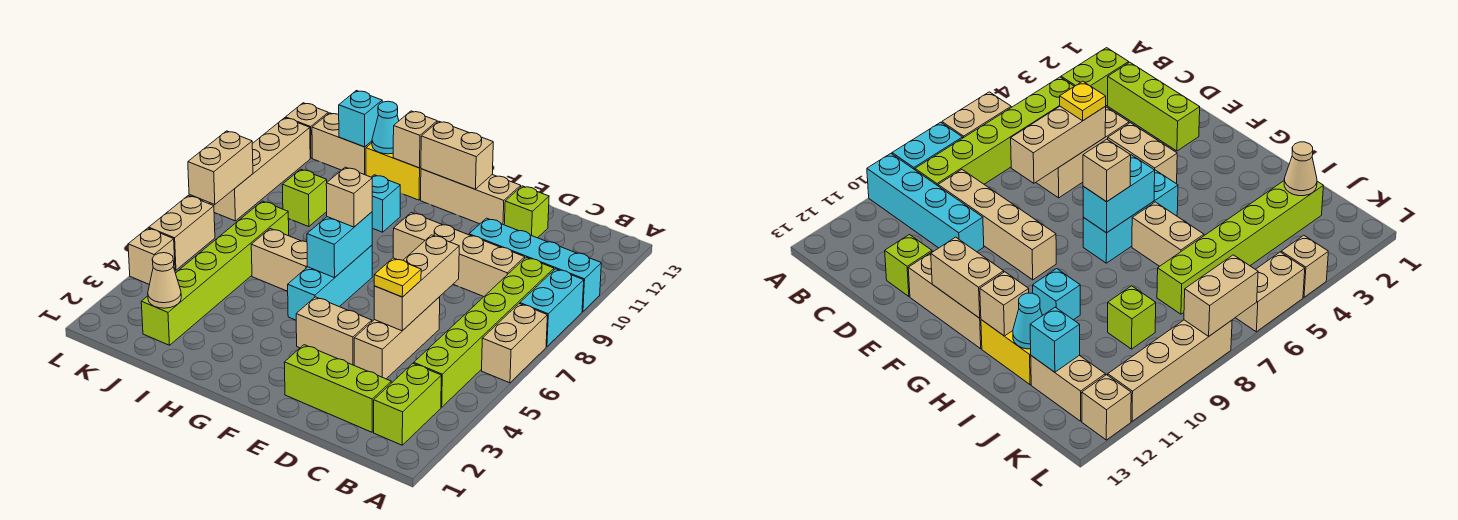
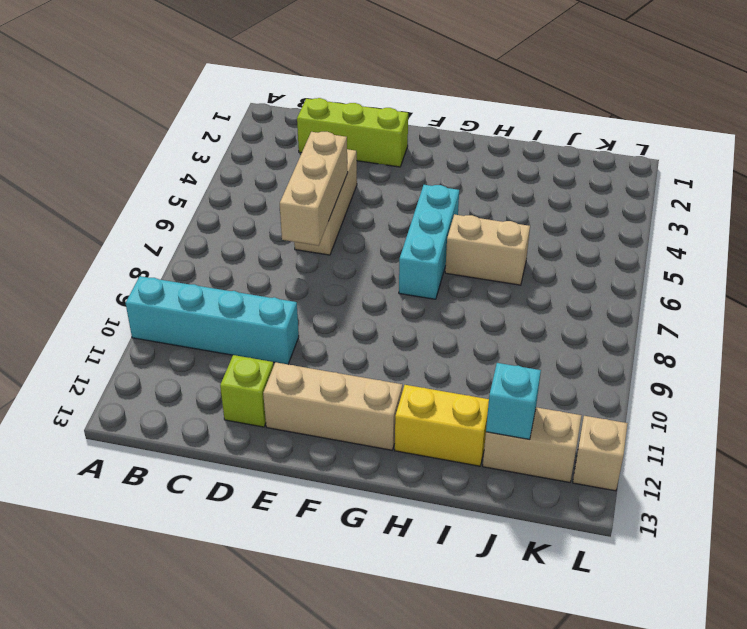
none -> tan brick A6:A7 level 1
none -> cyan brick A8:A9 level 1
none -> lime brick B2:B3 level 1
none -> lime brick B4:B9 level 1

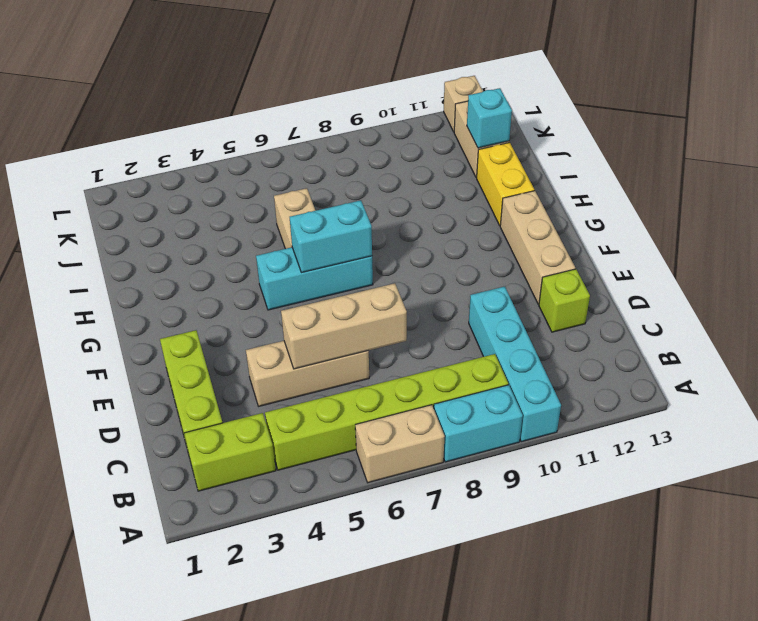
none -> tan brick C9:F9 level 1
none -> tan brick E4:F4 level 1
none -> cyan brick H10 level 1
none -> lime brick J2:J7 level 1

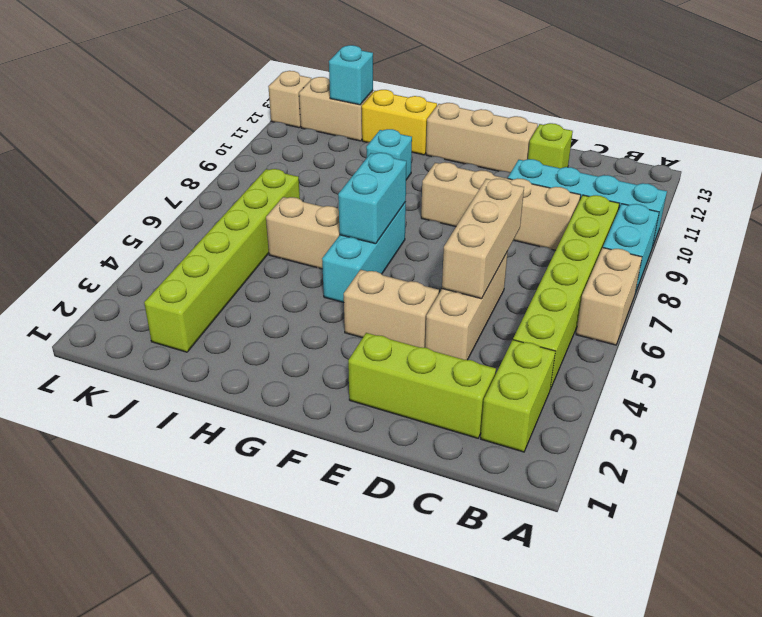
none -> lime brick J9 level 1
none -> tan brick L4 level 1
none -> tan brick L5:L6 level 1
none -> tan brick L8:L11 level 1

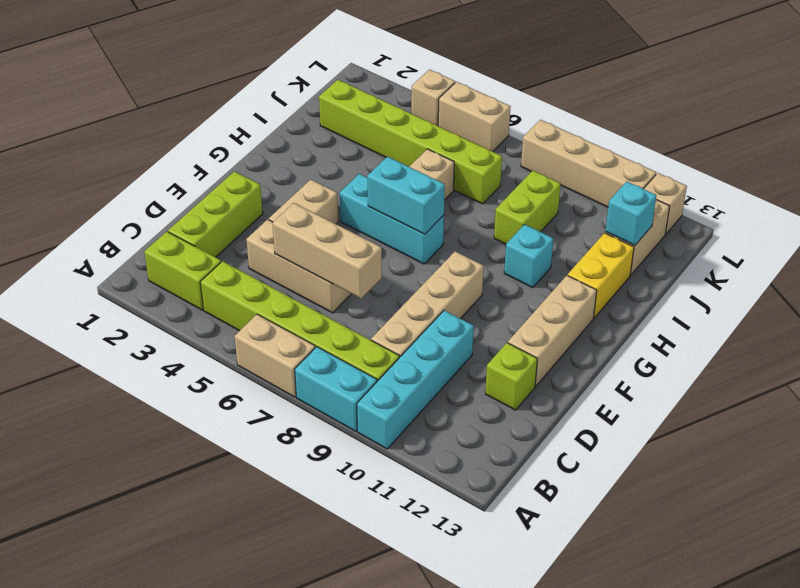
lime brick I9:J9 level 1 -> lime brick J9 level 1
none -> tan brick F12:G12 level 2
none -> tan brick H12 level 2
none -> cyan cone I12 level 2
none -> tan cone J2 level 2

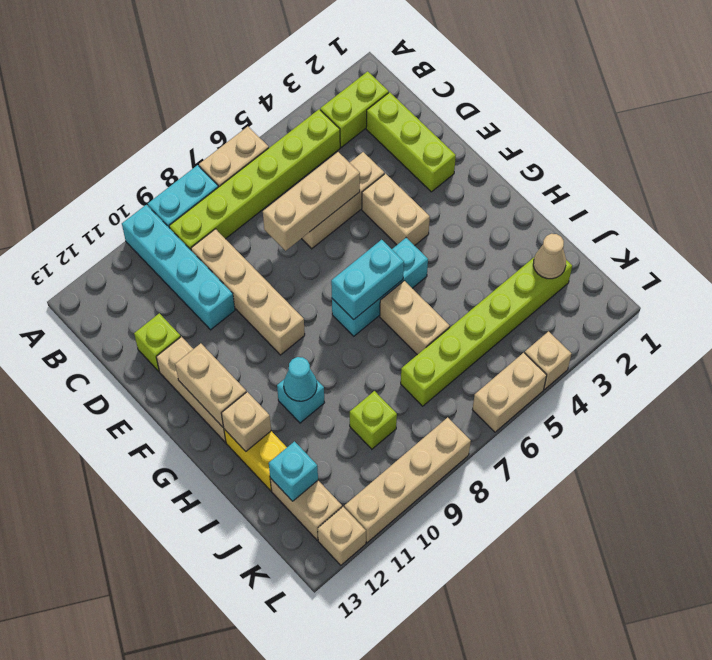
cyan cone H10 level 2 -> cyan cone I12 level 2
none -> tan brick L7:L8 level 2
none -> yellow plate D5 level 3
none -> tan brick G7 level 3

